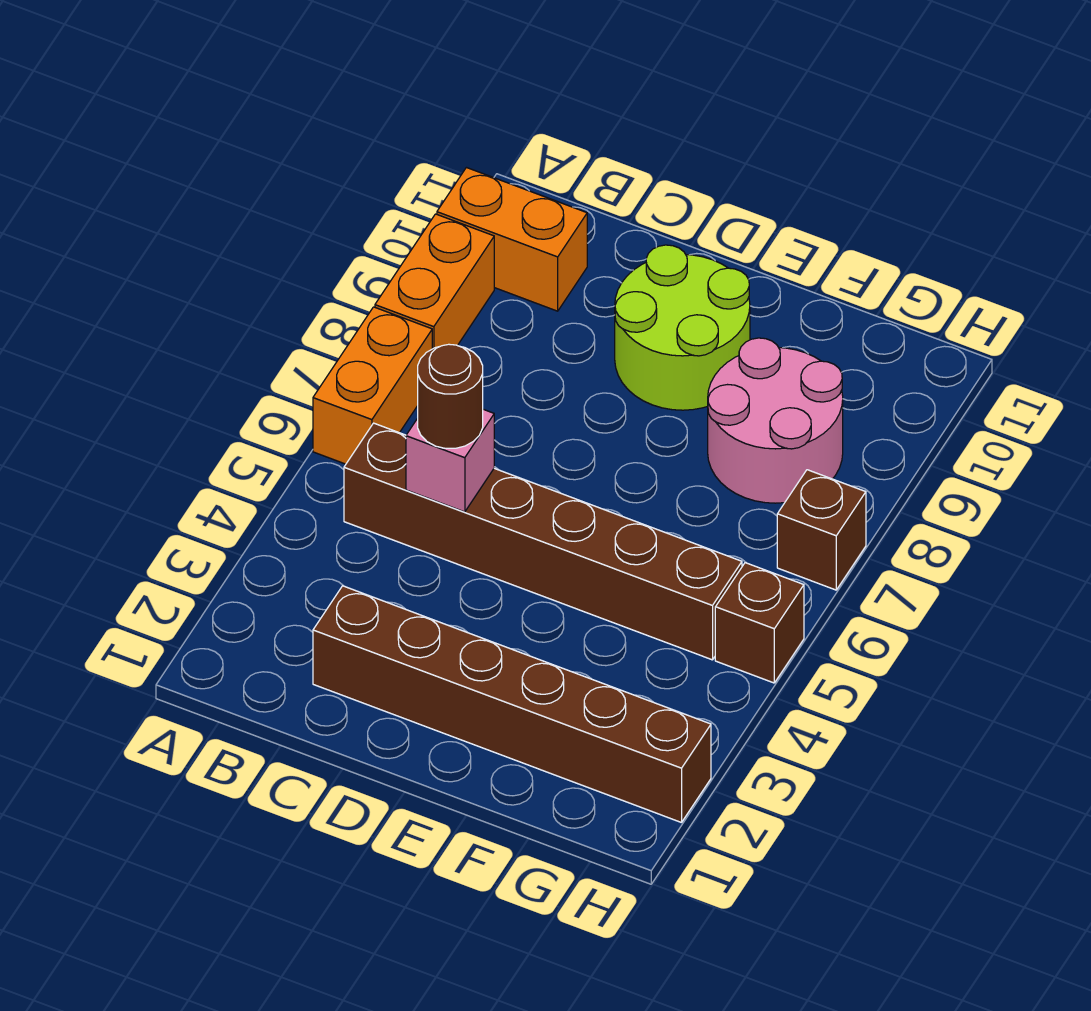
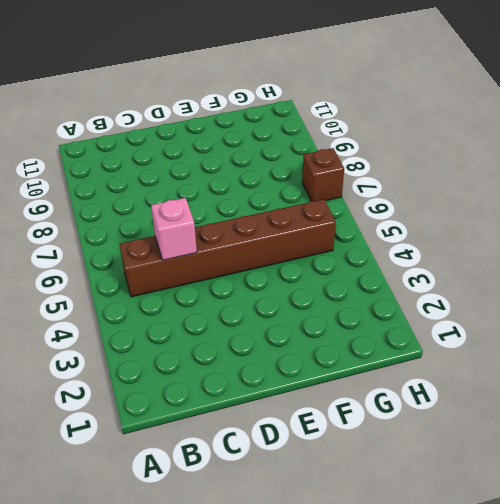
none -> orange brick A6:A7 level 1
none -> orange brick A8:A9 level 1

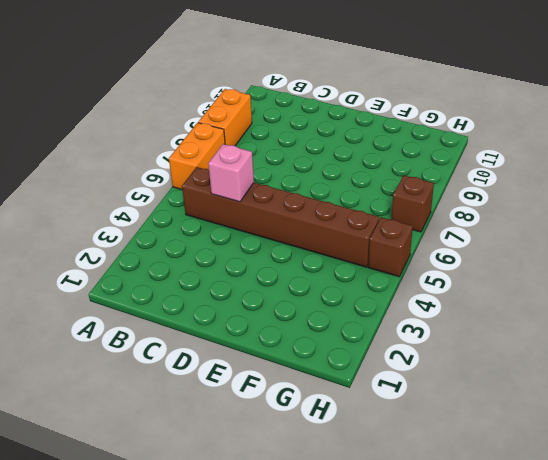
none -> orange brick A10:B10 level 1
none -> brown brick C2:H2 level 1

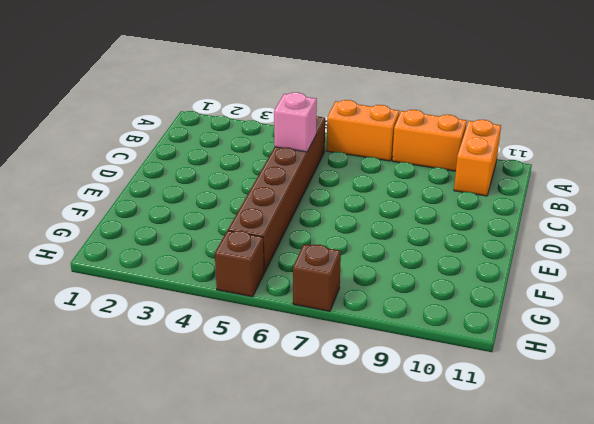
none -> brown brick C2:H2 level 1
none -> lime round brick D9:E10 level 1

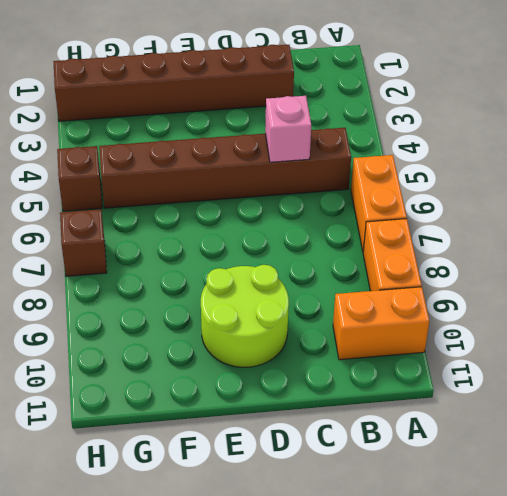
none -> pink round brick F8:G9 level 1
none -> brown round brick C5 level 3

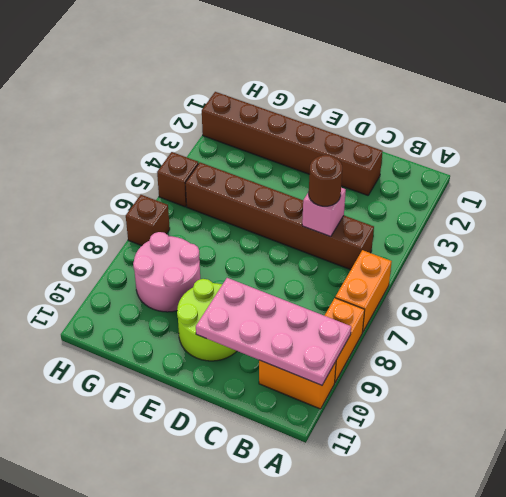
pink plate A9:D10 level 2 -> none

